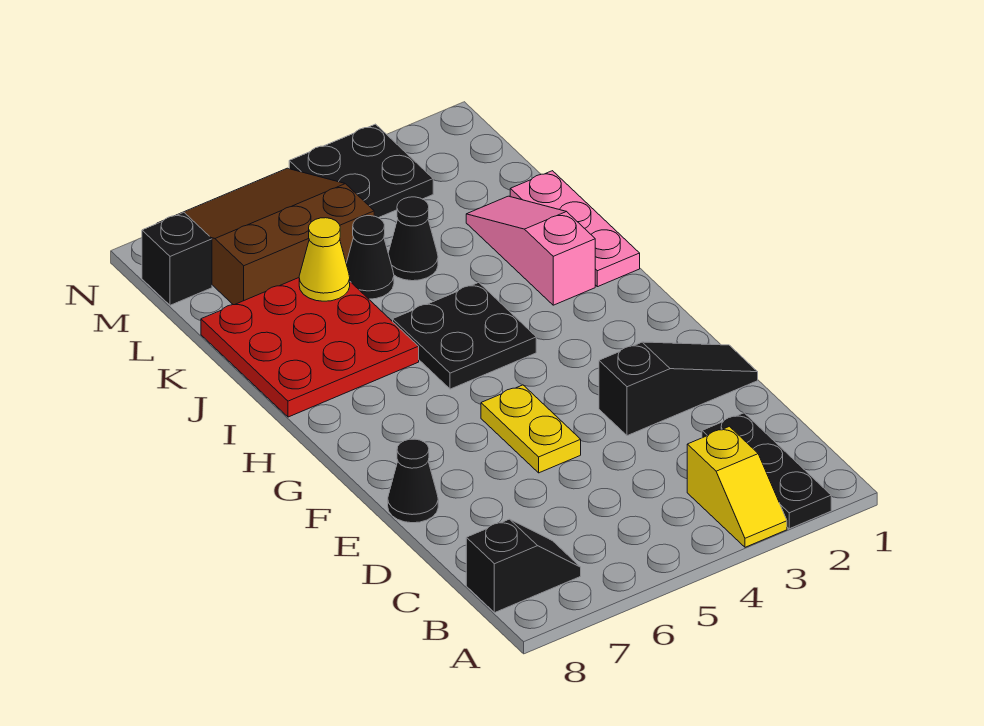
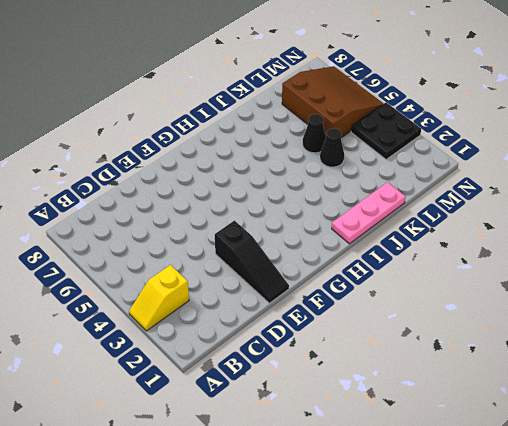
none -> black plate A2:C2 level 1
none -> black slope B7:B8 level 1 top 8
none -> yellow plate E5:F5 level 1

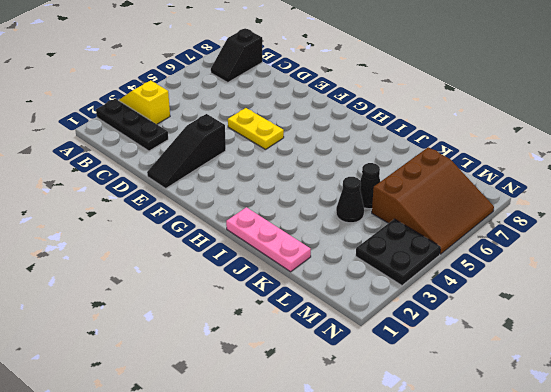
none -> black cone E8 level 1
none -> black plate H4:I5 level 1
none -> pink slope I2:K2 level 1 top I

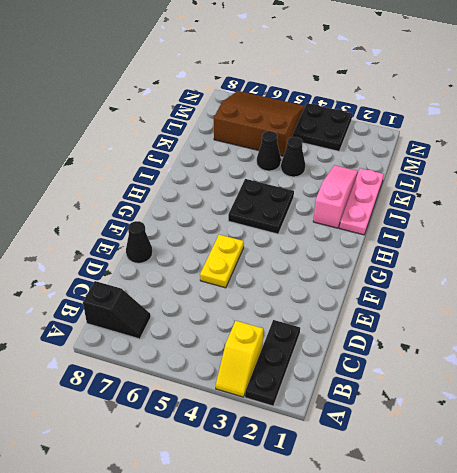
none -> black slope E1:E3 level 1 top 3
none -> red plate I6:K8 level 1
none -> black brick M8 level 1

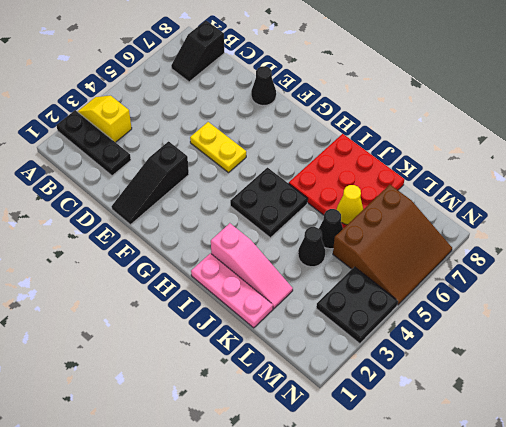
none -> black brick M8 level 1

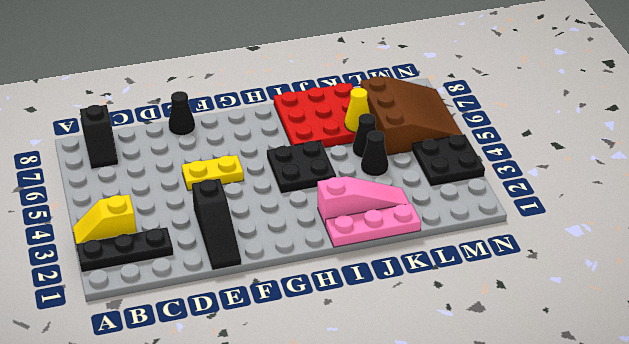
none -> black brick M8 level 1

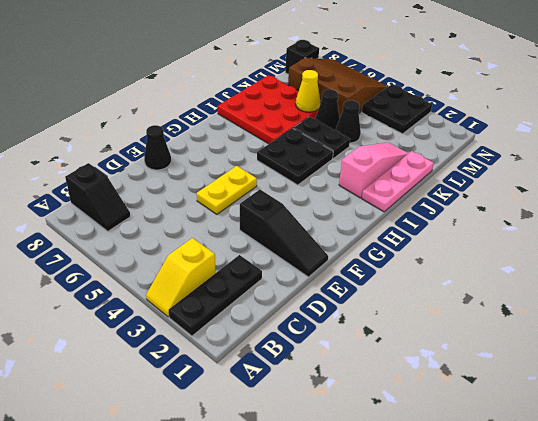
black plate J4:J5 level 1 -> none

